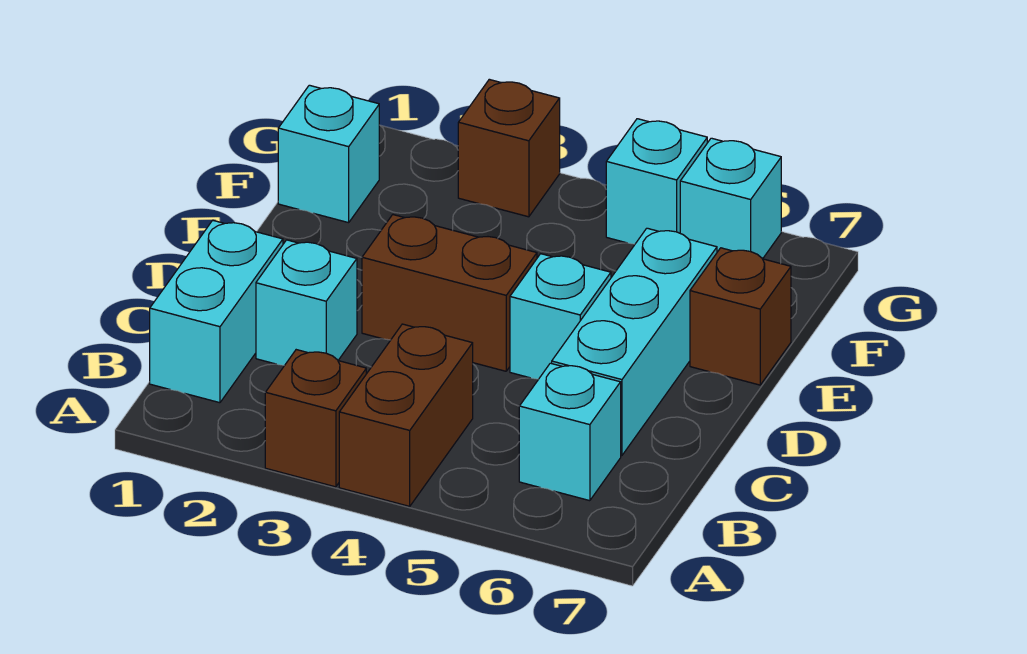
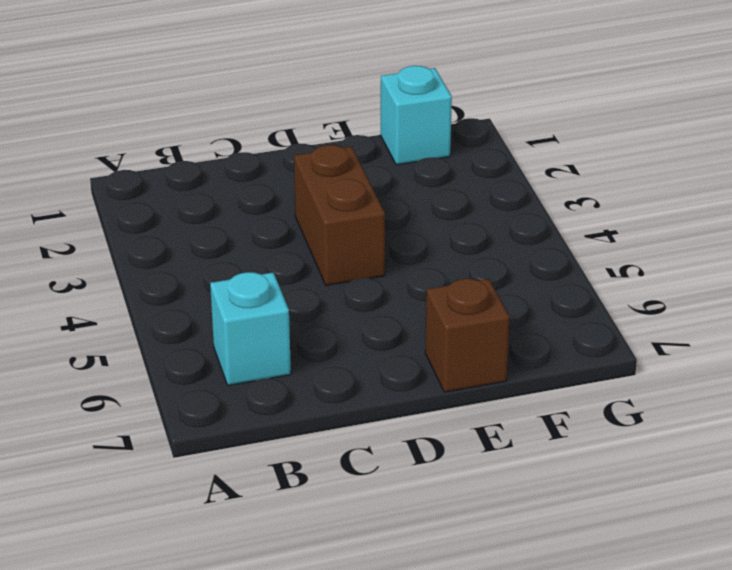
none -> brown brick A3 level 1
none -> brown brick A4:B4 level 1
none -> cyan brick B1:C1 level 1

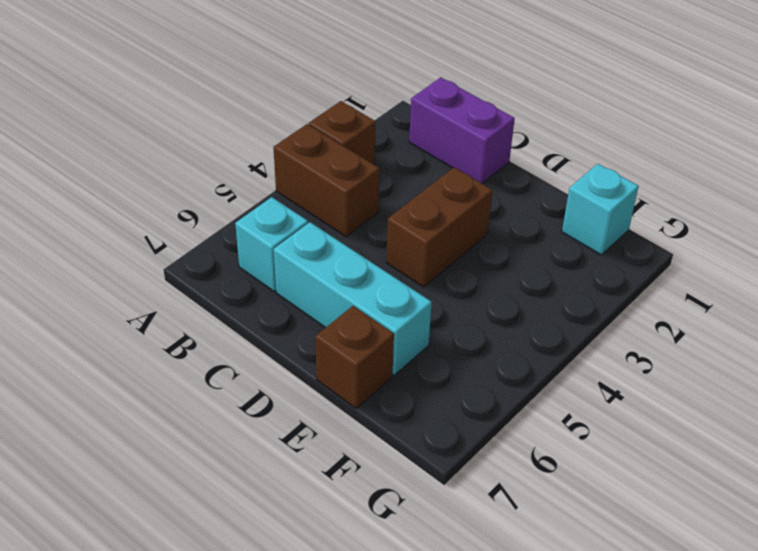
purple brick B1:C1 level 1 -> cyan brick B1:C1 level 1
none -> cyan brick C2 level 1
none -> cyan brick D5 level 1
none -> brown brick G3 level 1

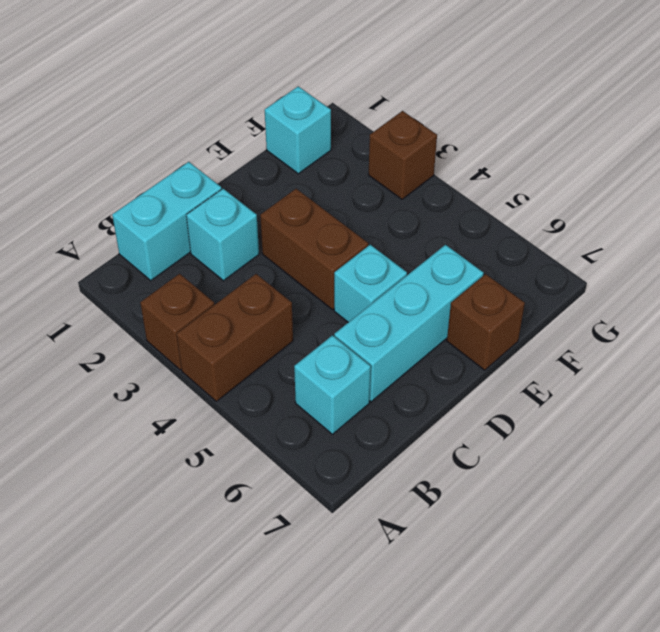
none -> cyan brick G5 level 1
none -> cyan brick G6 level 1

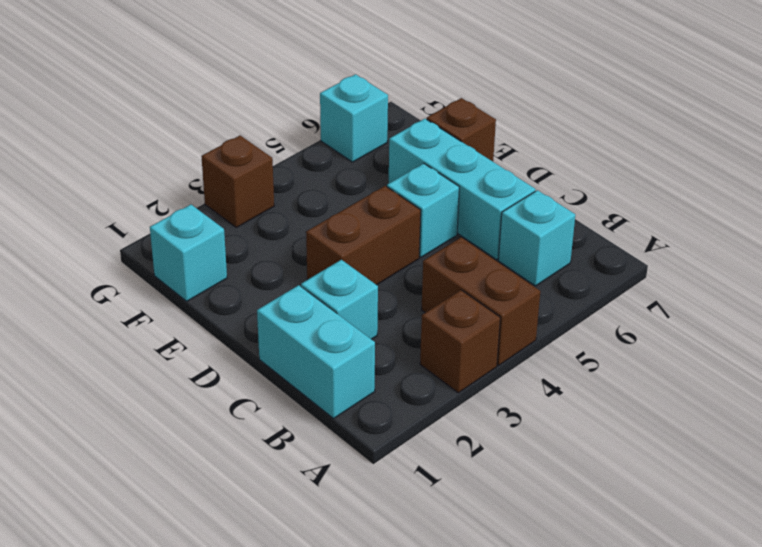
none -> cyan brick G5 level 1

